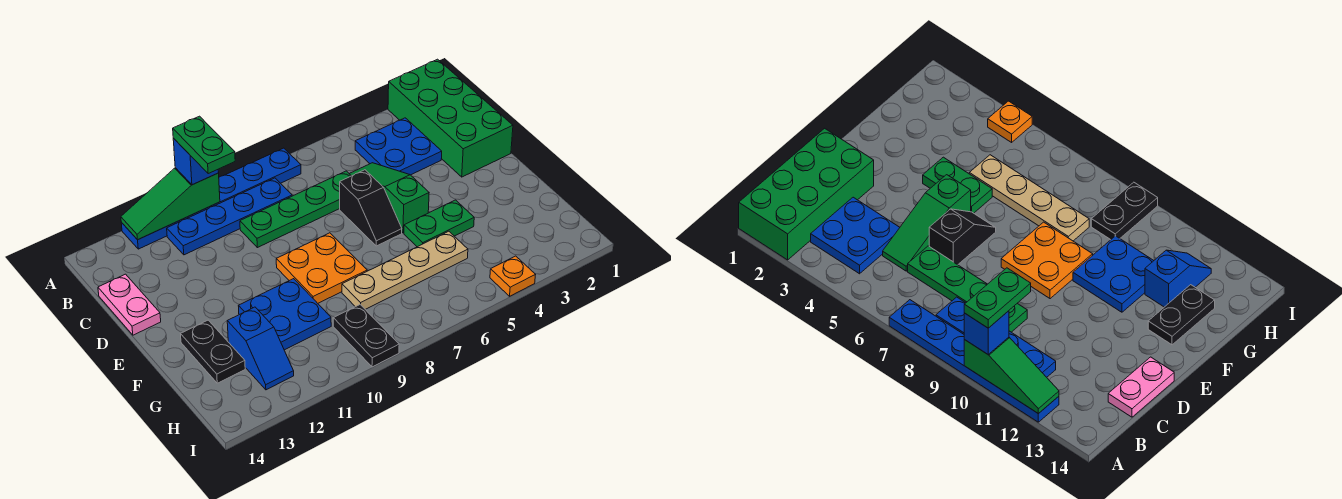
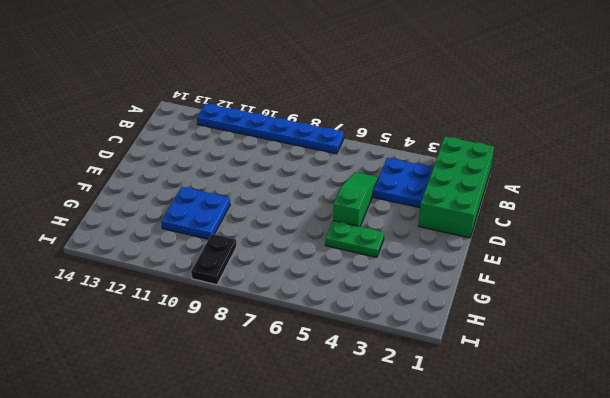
none -> blue plate B8:B11 level 1
none -> green plate C6:C9 level 1
none -> pink plate C14:D14 level 1

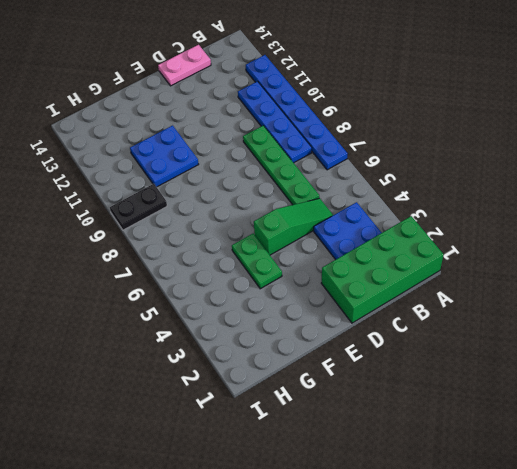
none -> black slope D6:E6 level 1 top D
none -> orange plate E8:F9 level 1
none -> black plate F13:G13 level 1

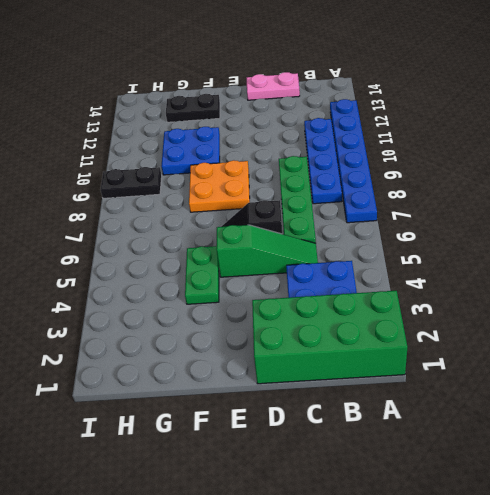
none -> tan plate G5:G8 level 1
none -> blue slope G12:H12 level 1 top G
none -> orange plate I4 level 1

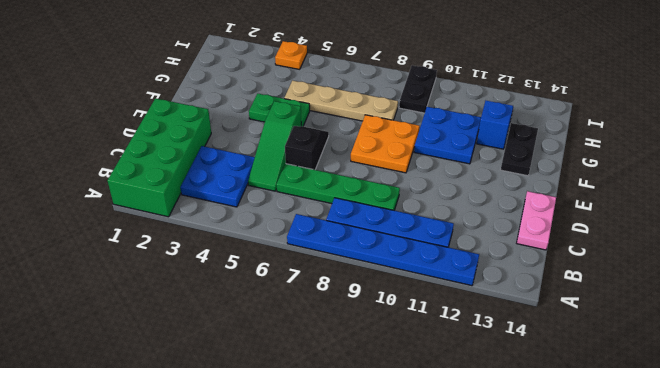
none -> green slope A10:A12 level 2 top 10
none -> blue brick A10 level 3
none -> green plate A10:B10 level 4

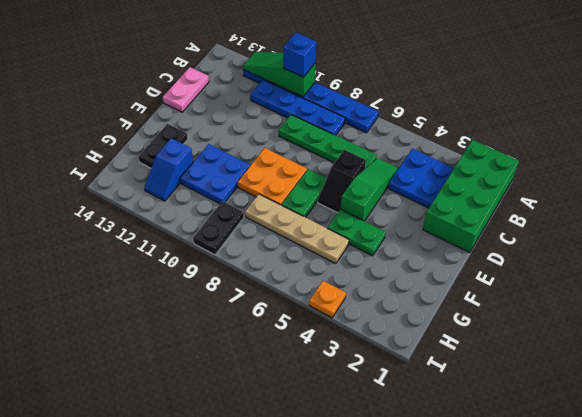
green plate E7:F7 level 1 -> green plate A10:B10 level 4

